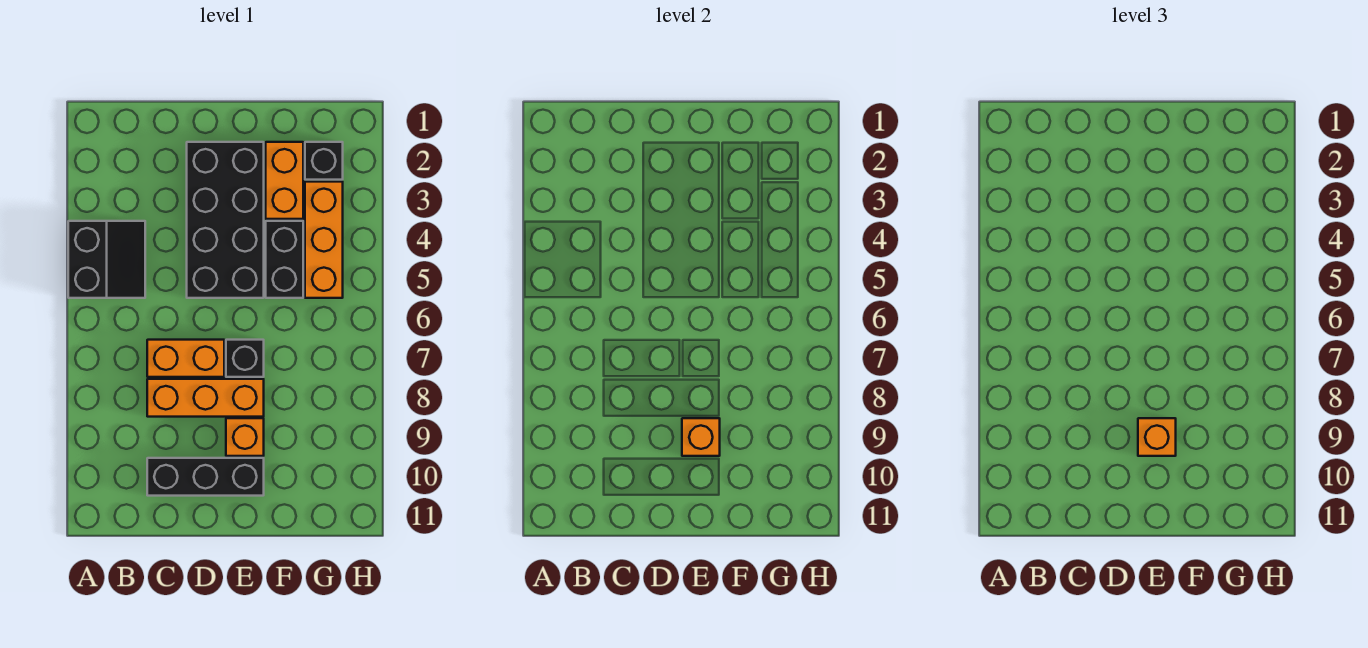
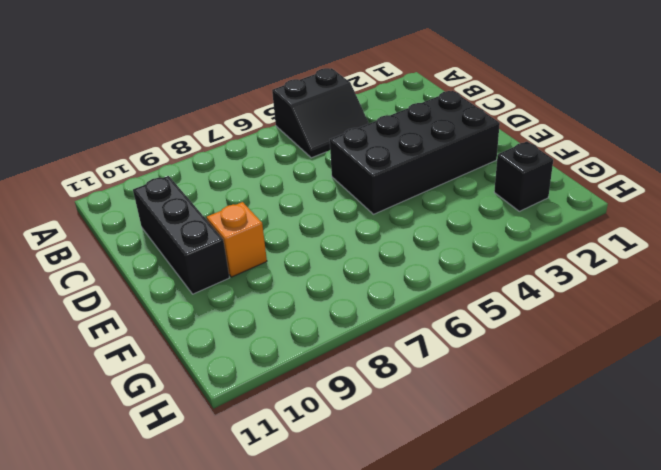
none -> orange brick C7:D7 level 1
none -> orange brick C8:E8 level 1
none -> black brick E7 level 1

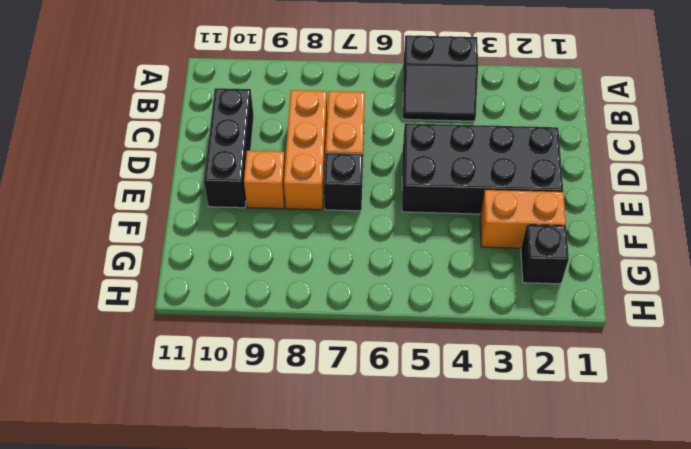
none -> black brick F4:F5 level 1
none -> orange brick G3:G5 level 1
none -> orange brick E9 level 2

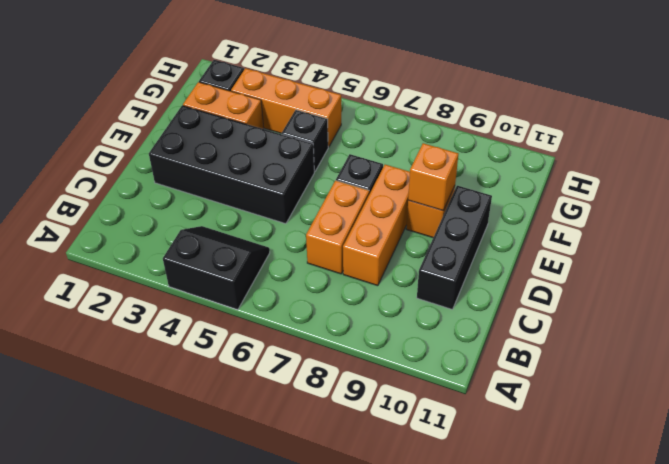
black brick F5 level 1 -> black brick F4:F5 level 1
none -> orange brick E9 level 3

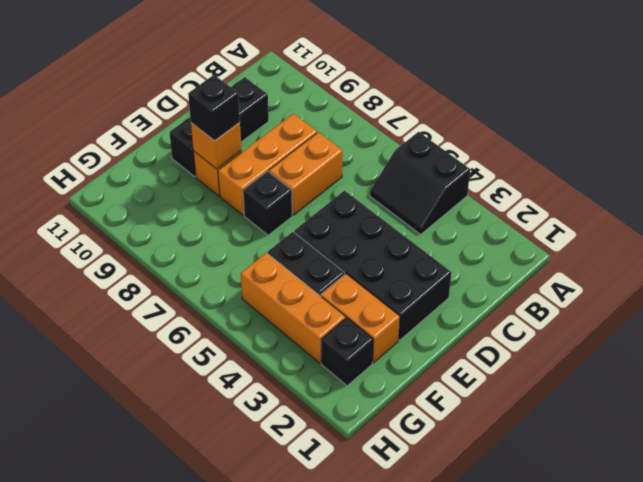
black brick E9 level 3 -> orange brick E9 level 3

